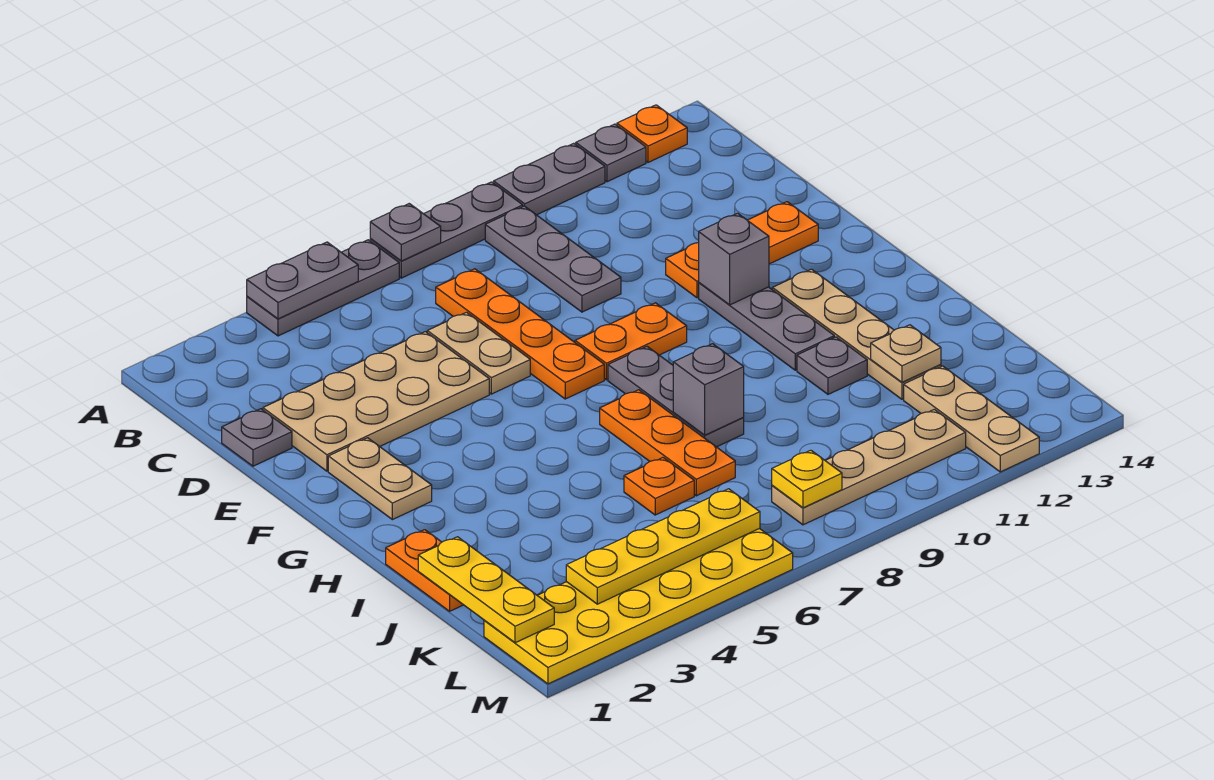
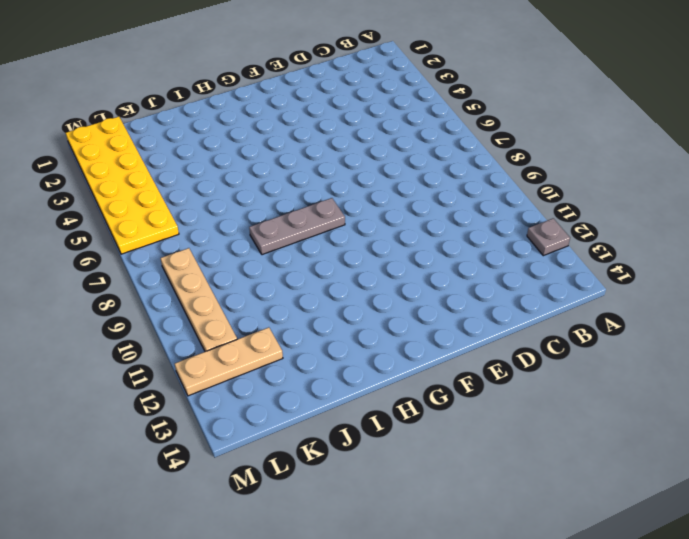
none -> grey plate A4:A6 level 1
none -> grey plate A7:A9 level 1
none -> grey plate A10:A11 level 1
none -> orange plate A13 level 1

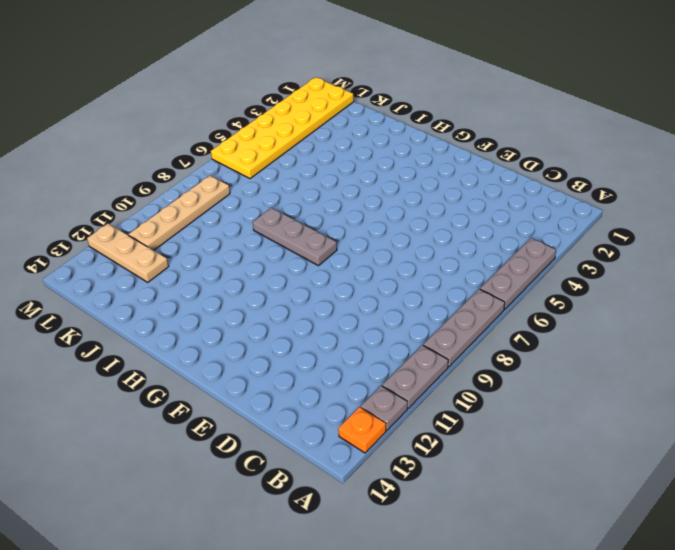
none -> grey plate B9:D9 level 1
none -> orange plate C7:F7 level 1
none -> grey plate D1 level 1
none -> tan plate D2:E5 level 1

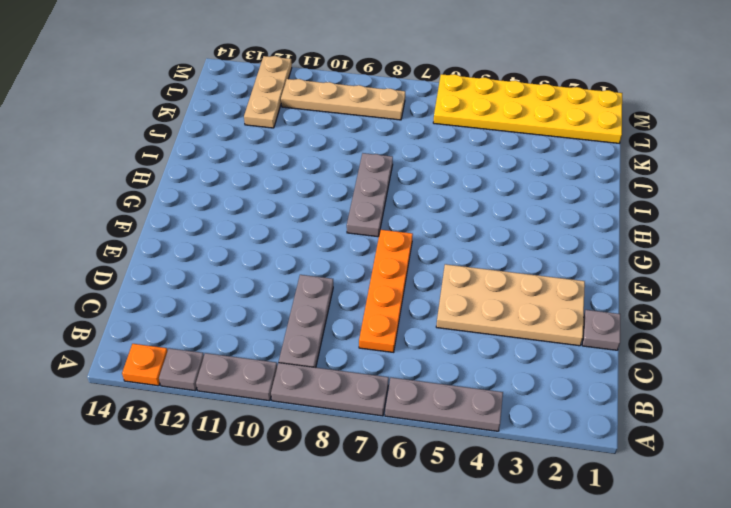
none -> tan plate D6:E6 level 1
none -> orange plate E11:E13 level 1
none -> tan plate F2:G2 level 1
none -> orange plate F8:F9 level 1

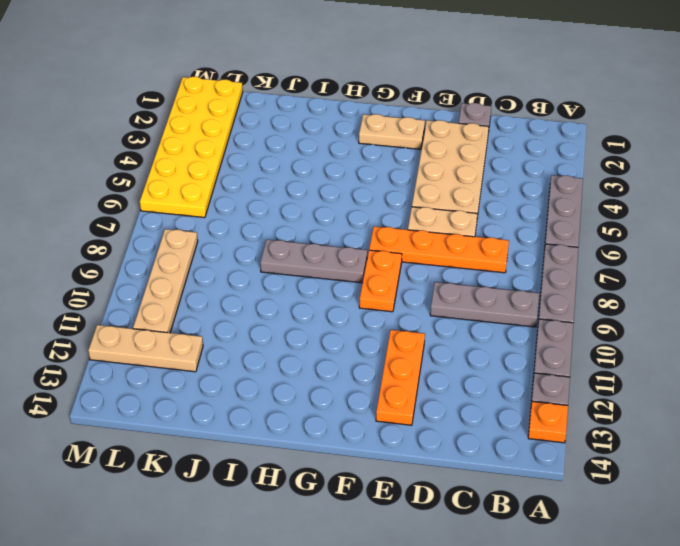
none -> grey plate F11:H11 level 1
none -> tan plate G12:J12 level 1
none -> orange plate H7:J7 level 1
none -> orange plate I1:J1 level 1

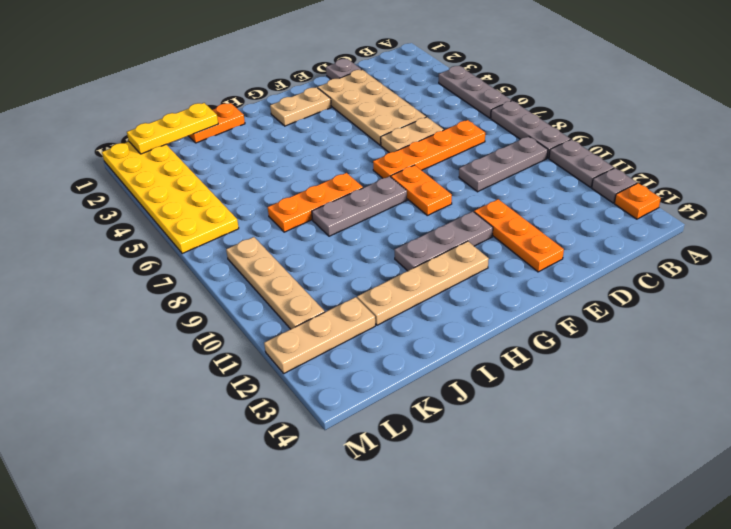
none -> grey plate I11 level 1
none -> orange plate J6 level 1
none -> grey plate A4:A5 level 2
none -> grey plate A7 level 2

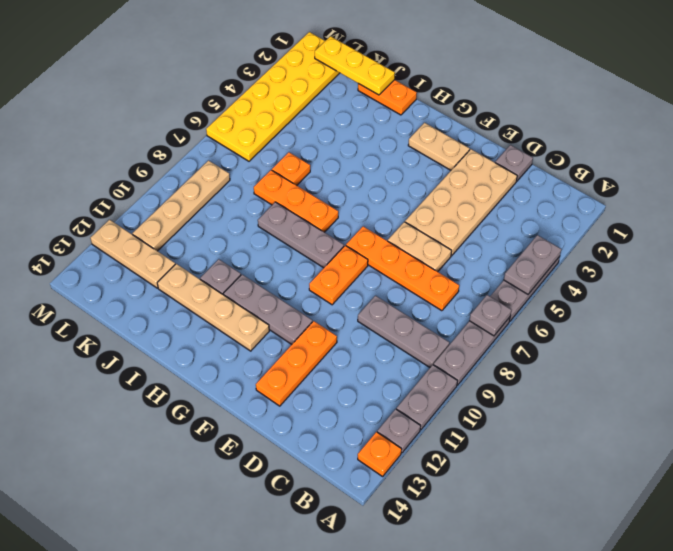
none -> grey brick F11 level 2
none -> grey brick I8 level 2
none -> tan plate J12 level 2
none -> yellow plate L3:L6 level 2

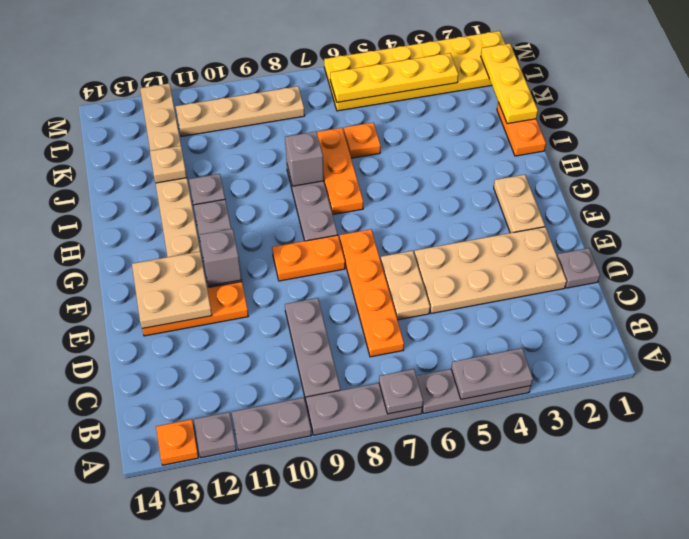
tan plate E12:F13 level 2 -> none
none -> yellow plate L8 level 2

